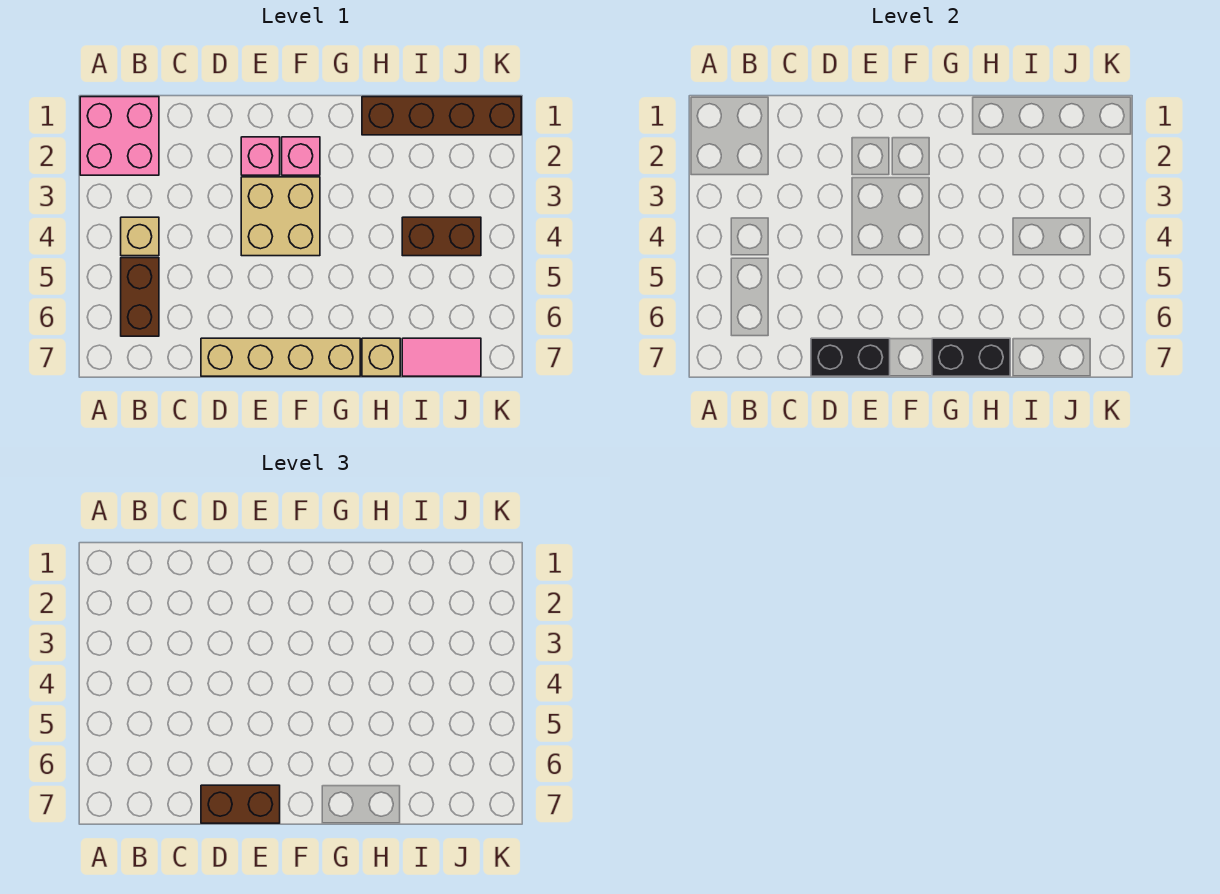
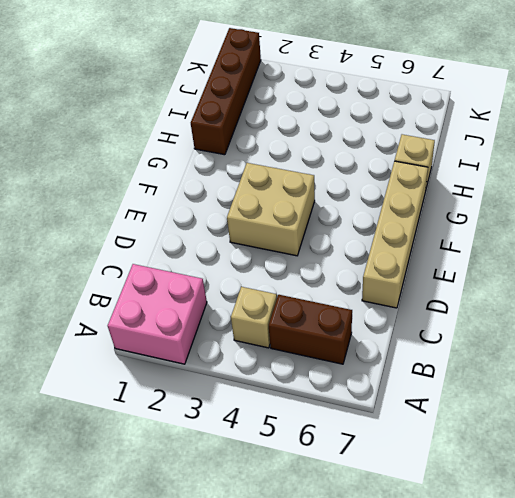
none -> pink brick E2 level 1
none -> pink brick F2 level 1
none -> brown brick I4:J4 level 1

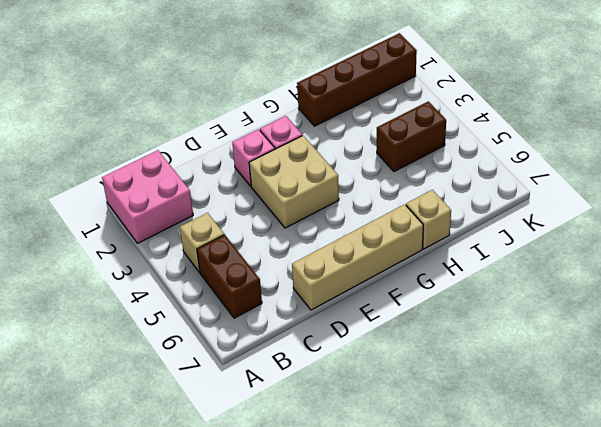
none -> pink tile I7:J7 level 1
none -> black brick D7:E7 level 2
none -> black brick G7:H7 level 2

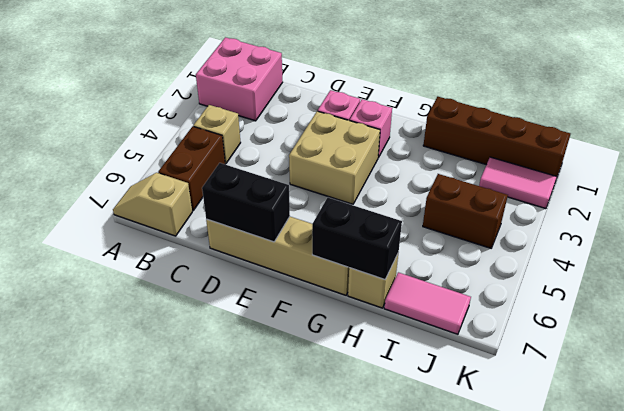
tan slope A7:B7 level 1 top B -> none
pink tile J2:K2 level 1 -> none
none -> brown brick D7:E7 level 3

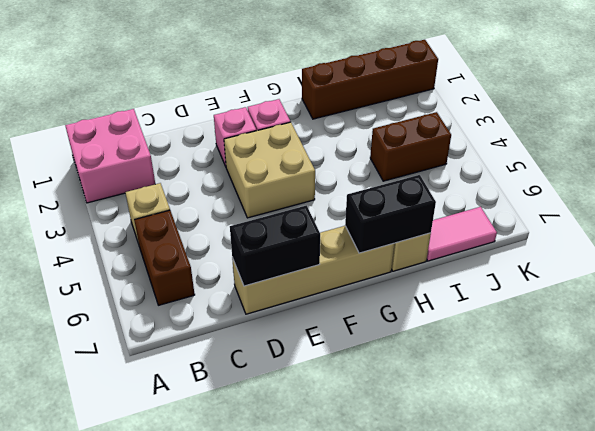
none -> brown brick D7:E7 level 3

